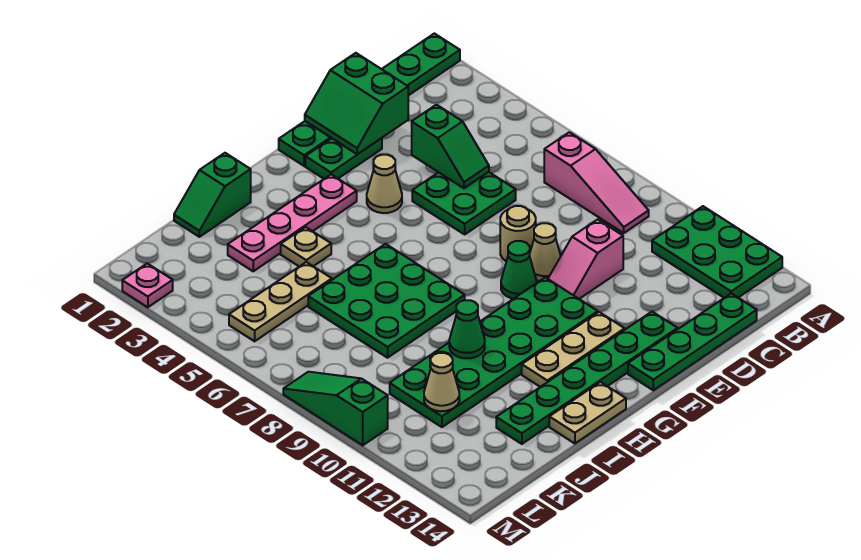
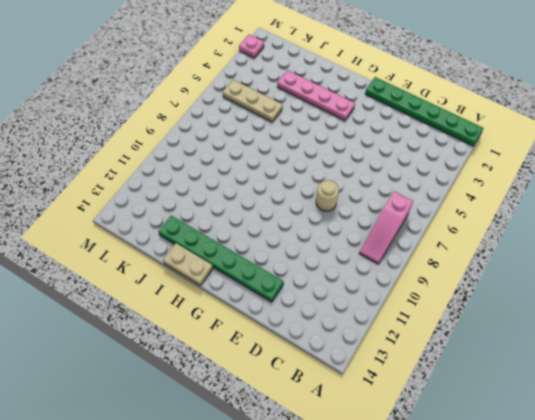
none -> green plate A11:B13 level 1
none -> green plate C14:F14 level 1
none -> green plate D5:E6 level 1

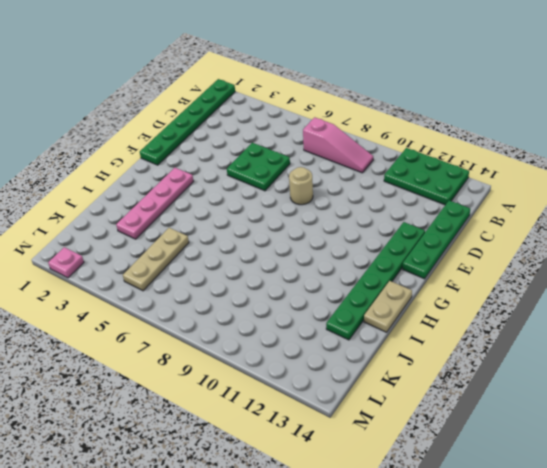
none -> pink slope D10:E10 level 1 top D
none -> green plate E2:F2 level 1
none -> tan cone E9 level 1

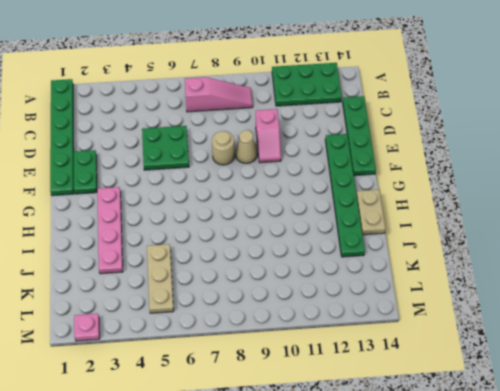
none -> tan cone F4 level 1
none -> green cone F9 level 1
none -> green plate F10:K11 level 1

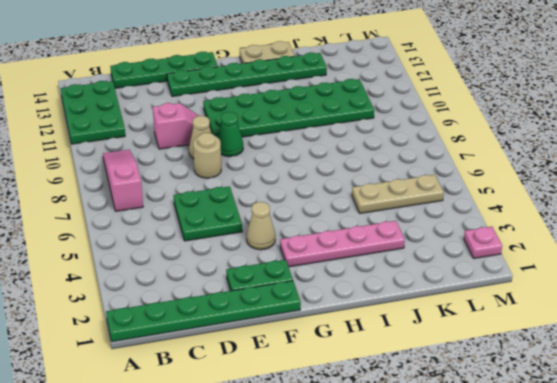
none -> tan plate F12:H12 level 1
none -> green plate H6:J8 level 1
none -> green slope I1:J1 level 1 top I

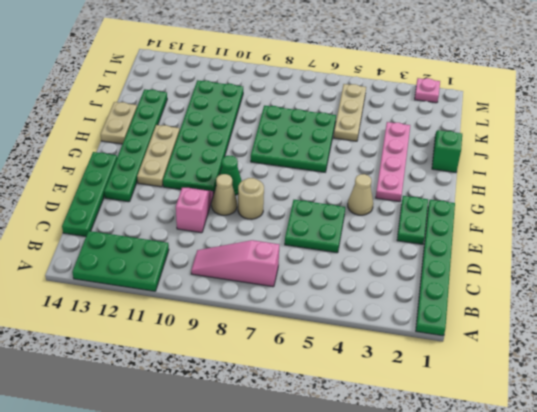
none -> tan plate I4 level 1
none -> green slope M8:M10 level 1 top 10
none -> green slope D1:E2 level 2 top D

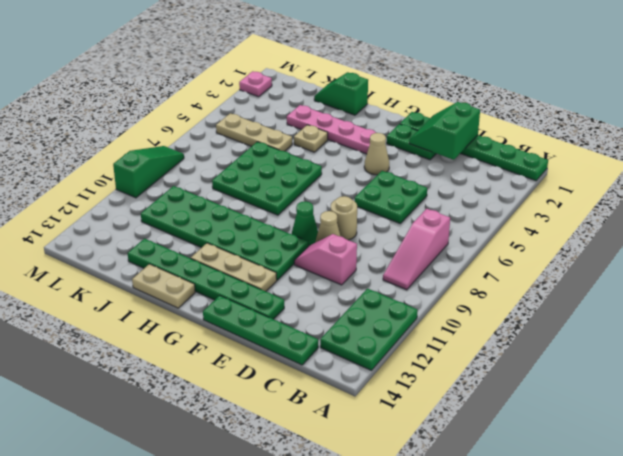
none -> green slope D4:D5 level 2 top 4
none -> green cone I10 level 2
none -> tan cone K11 level 2

